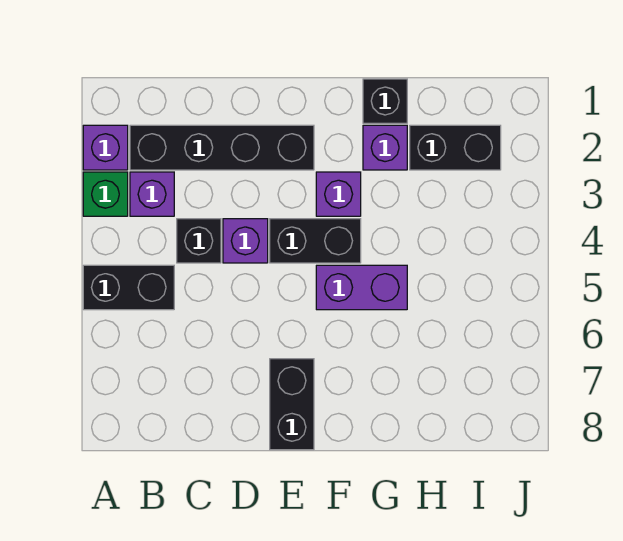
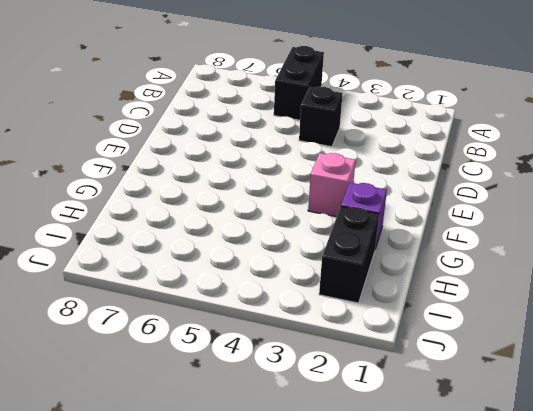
pink brick F3 level 1 -> purple brick F3 level 1
none -> purple brick A2 level 1
none -> green brick A3 level 1
none -> black brick B2:E2 level 1

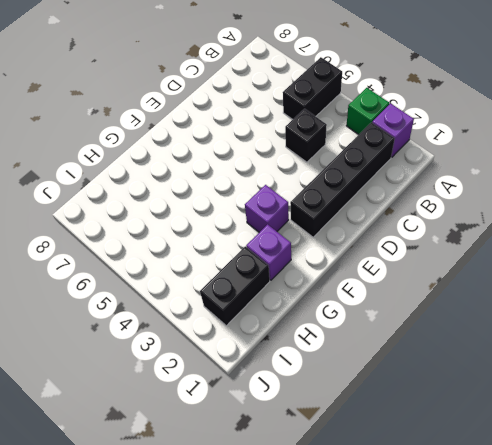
none -> purple brick B3 level 1
none -> purple brick D4 level 1
none -> black brick E4:F4 level 1

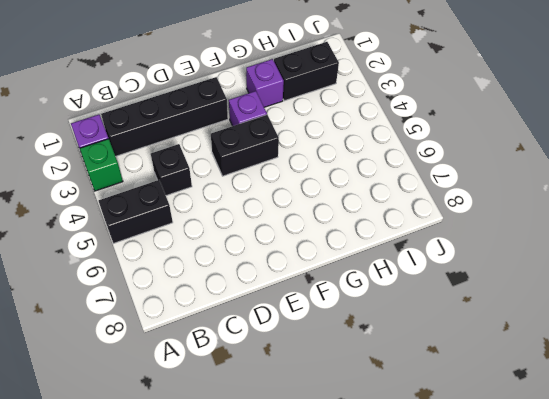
none -> purple brick B3 level 1
none -> purple brick D4 level 1
none -> black brick E7:E8 level 1

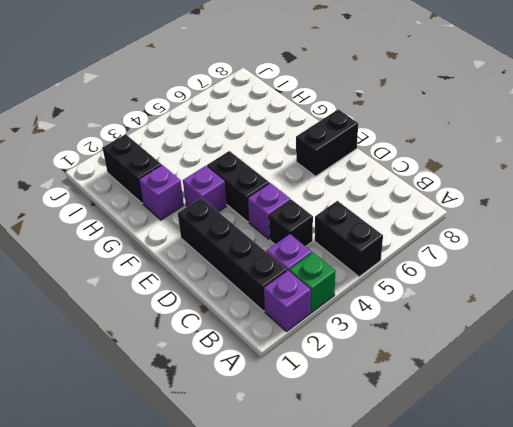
none -> purple brick F5:G5 level 1
none -> black brick G1 level 1

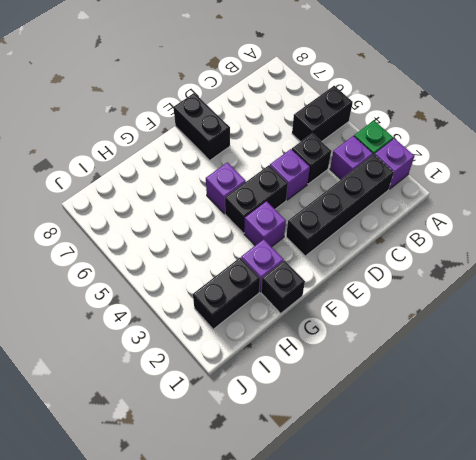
purple brick F5 level 1 -> purple brick F5:G5 level 1

